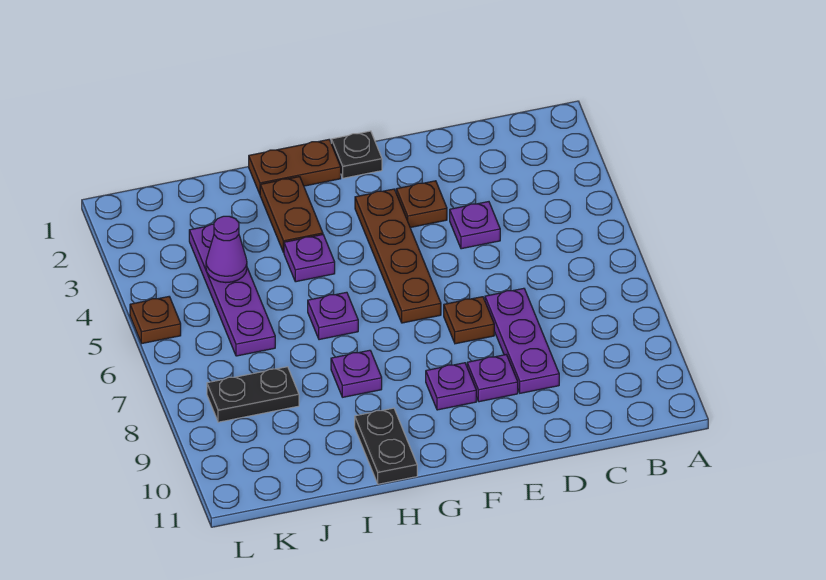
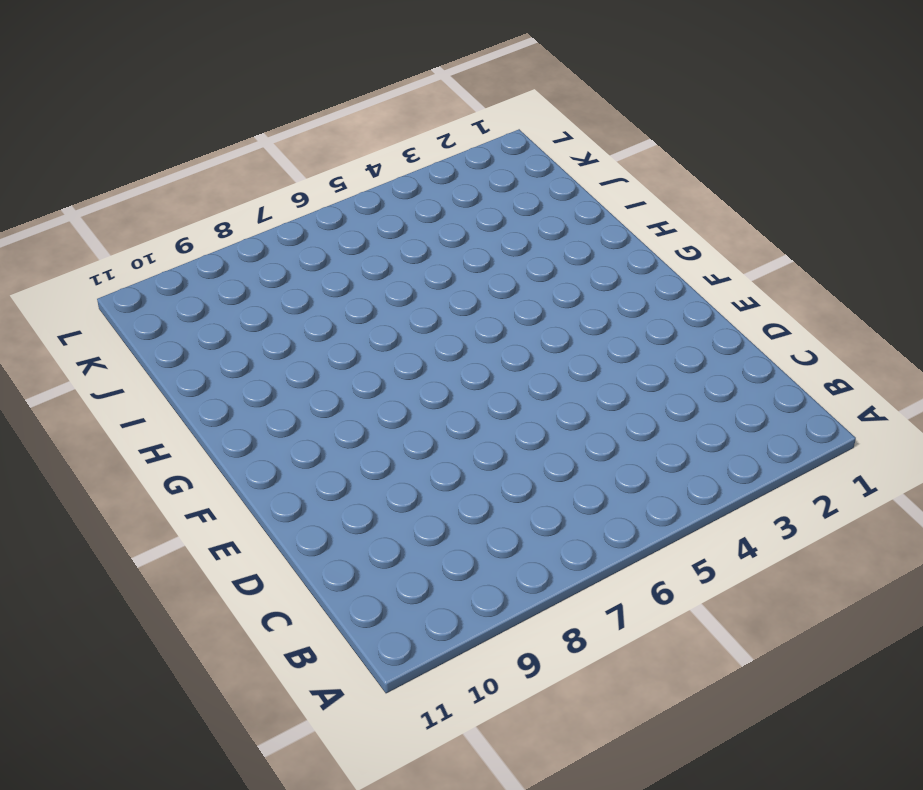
none -> purple plate D4 level 1
none -> purple plate D7:D9 level 1
none -> brown plate E3 level 1

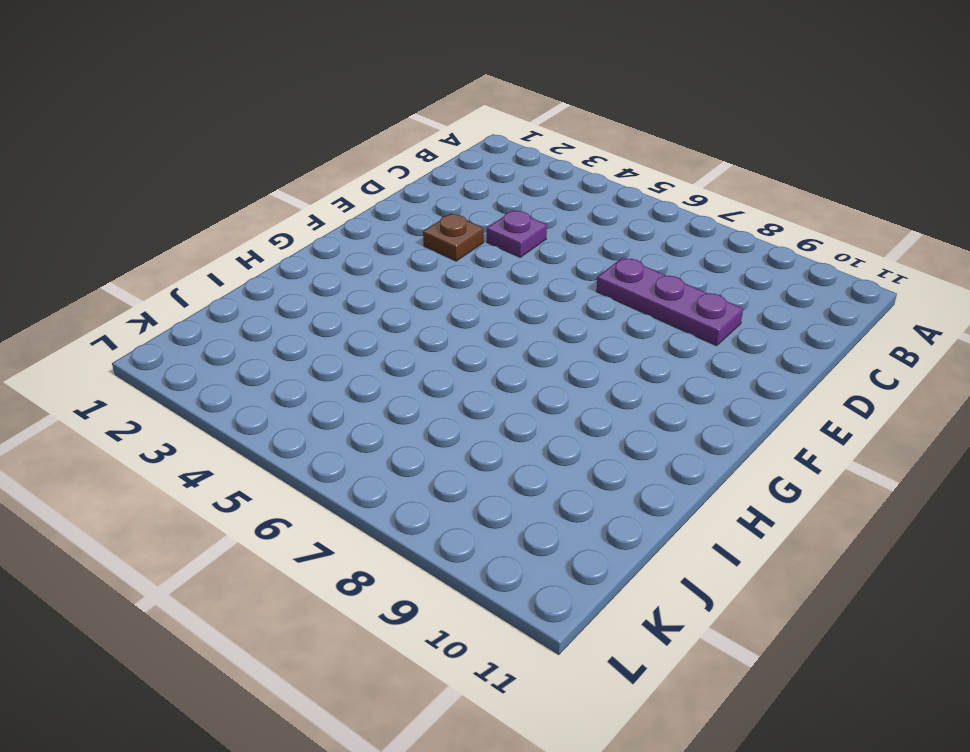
none -> brown plate E7 level 1
none -> purple plate E9 level 1
none -> black plate F1 level 1

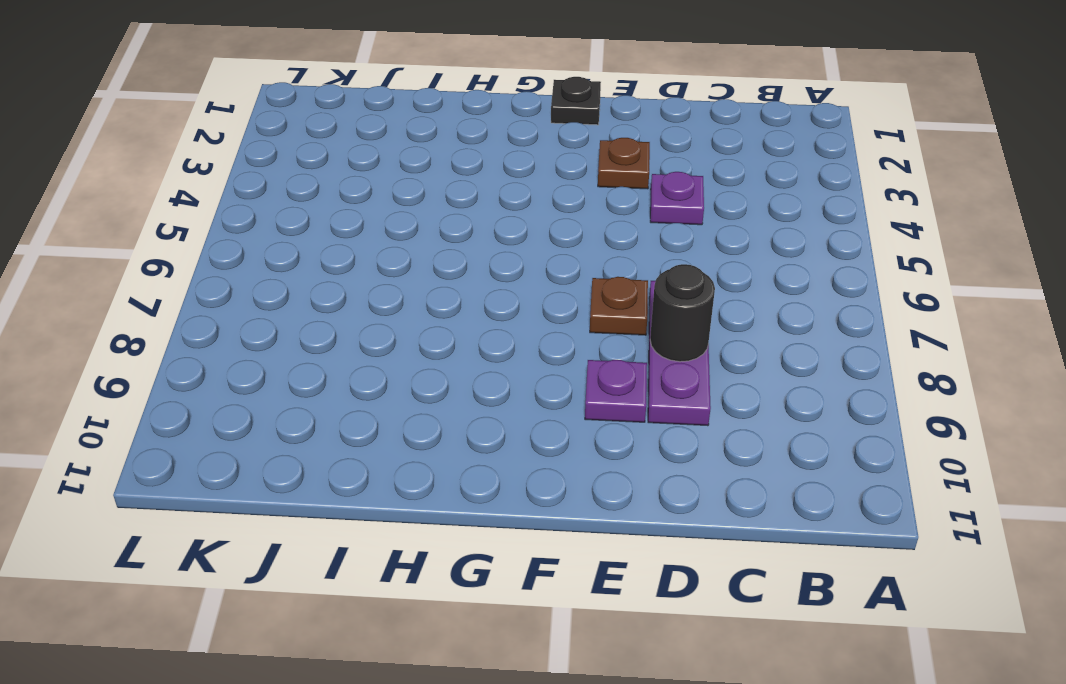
black round brick D8 level 2 -> none
none -> brown plate F3:F6 level 1
none -> purple plate F9 level 1
none -> brown plate G1:H1 level 1

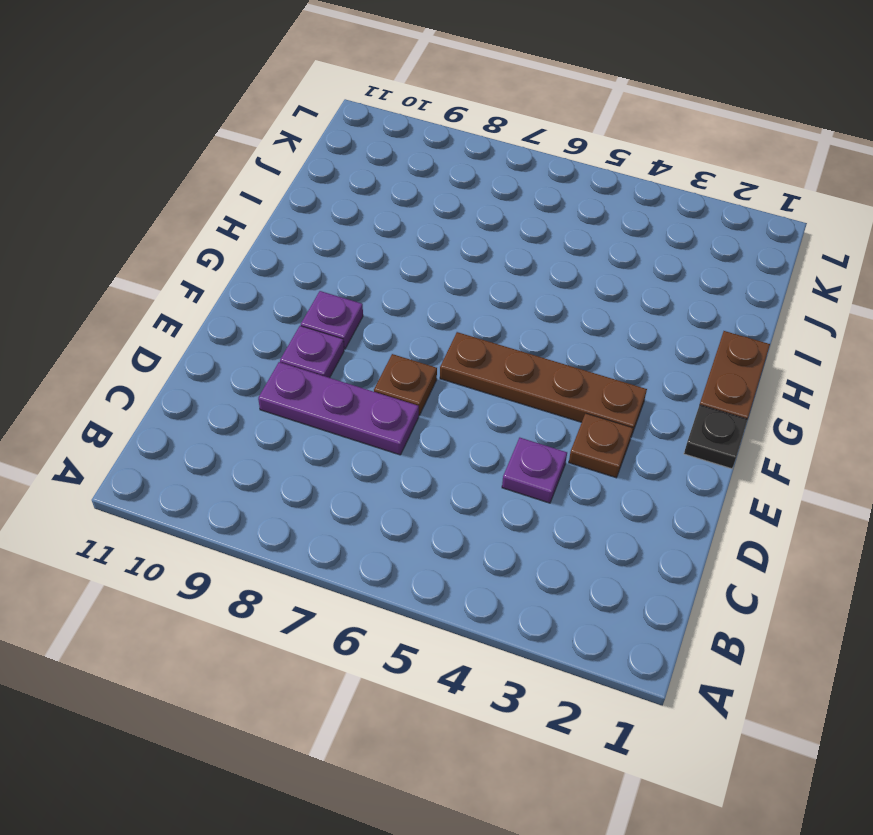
none -> brown plate H2:H3 level 1
none -> purple plate H4 level 1
none -> purple plate H6 level 1

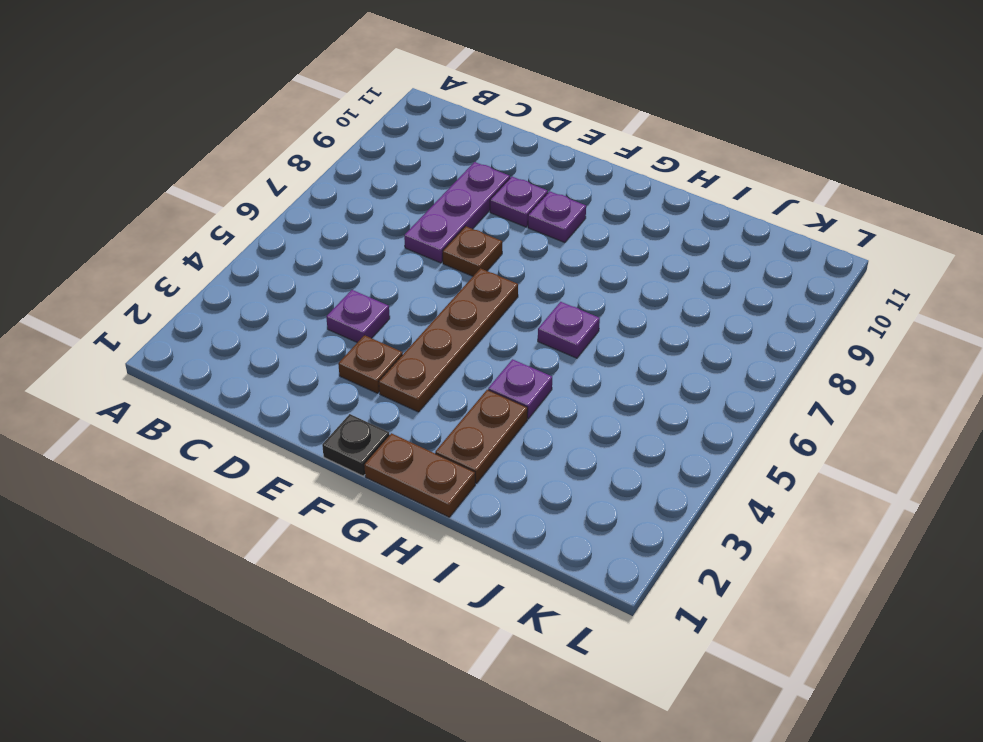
none -> purple plate H8 level 1
none -> black plate H10:H11 level 1
none -> purple plate J3:J6 level 1

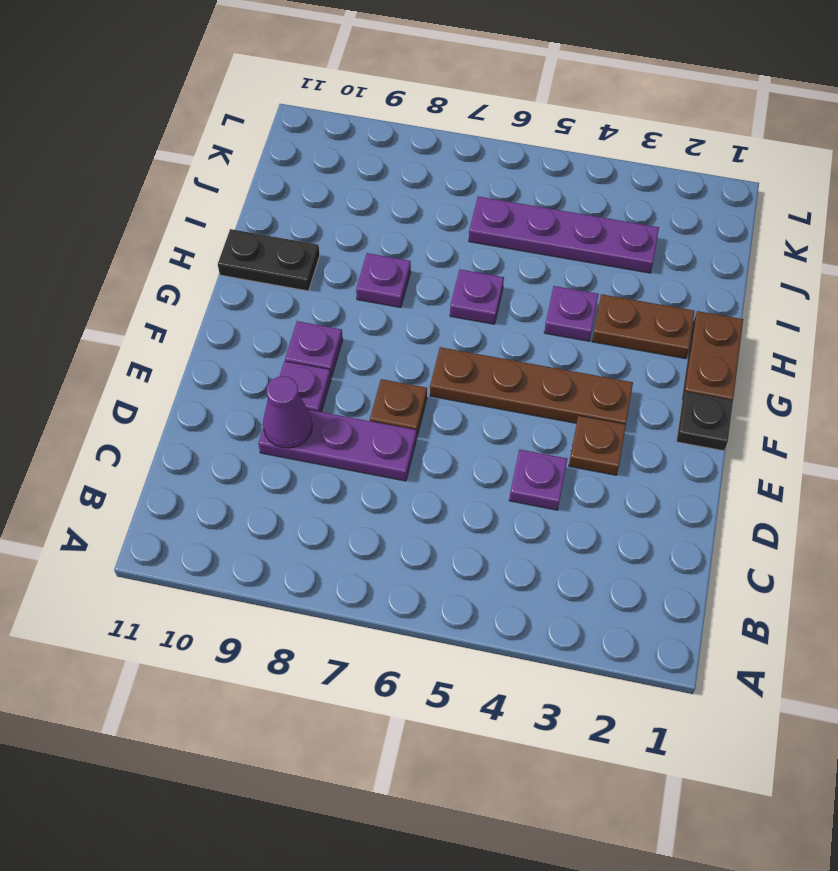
purple cone D9 level 2 -> purple cone J4 level 2
none -> black plate J8:K8 level 1
none -> brown plate L5 level 1

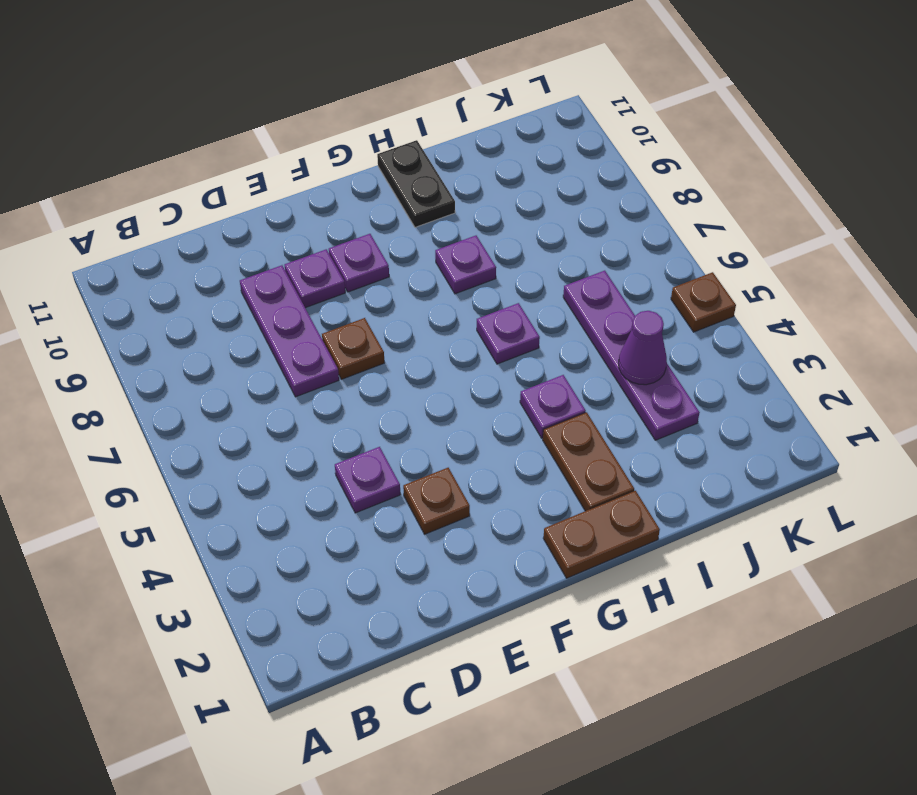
none -> black plate F1 level 1
none -> brown plate F3:F6 level 1
none -> black plate J8:K8 level 1

